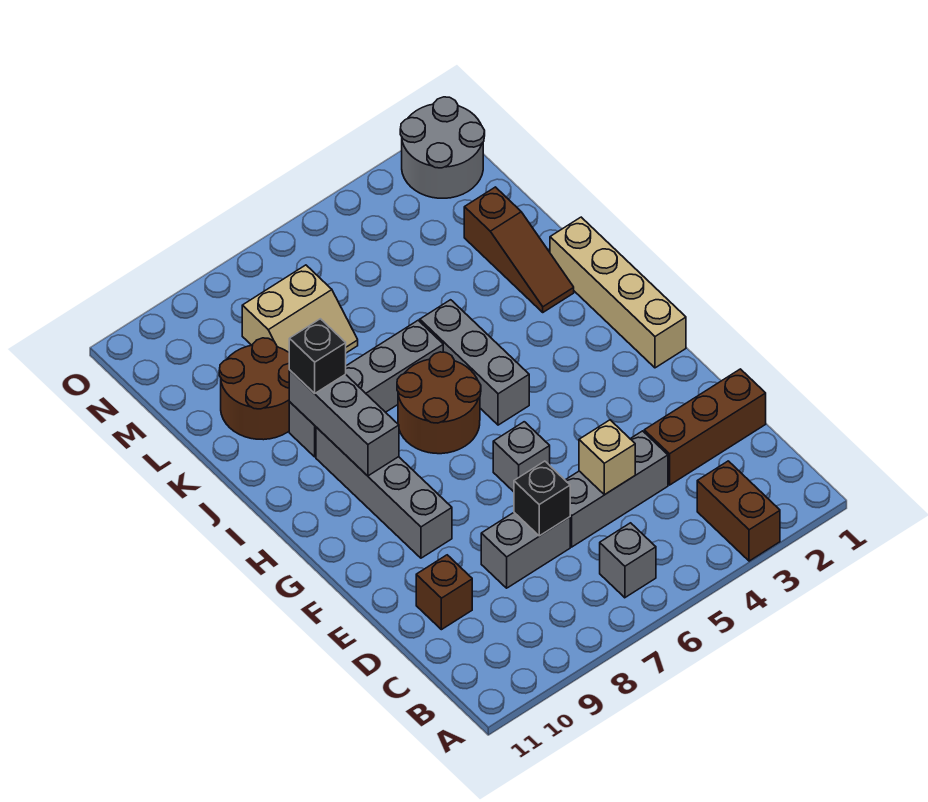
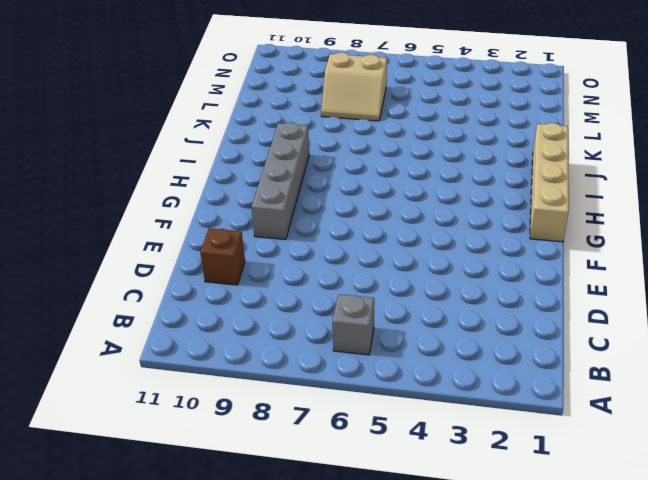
none -> brown brick A3:B3 level 1
none -> brown brick D1:D3 level 1
none -> grey brick D4:D6 level 1

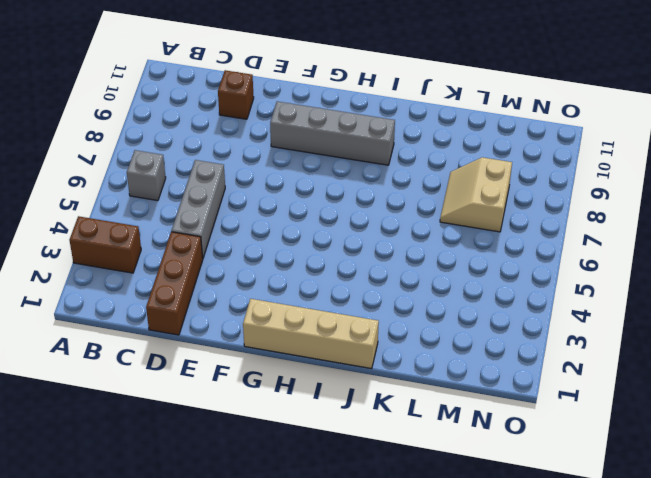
none -> grey brick D7:D8 level 1
none -> grey brick F6 level 1
none -> grey brick H5:J5 level 1

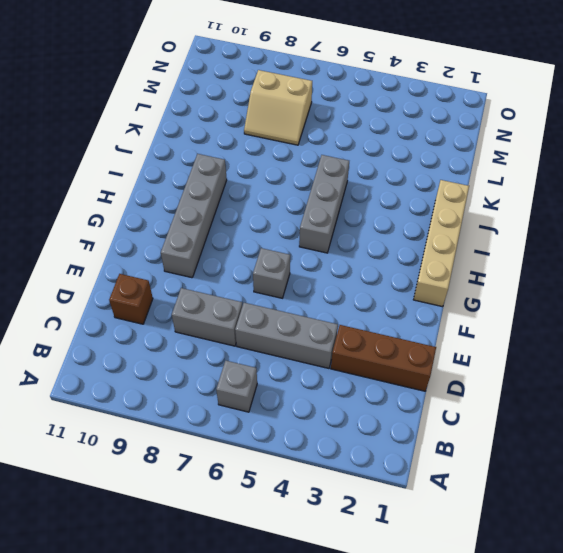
none -> brown brick A3:B3 level 1
none -> brown round brick H6:I7 level 1
none -> brown slope J2:L2 level 1 top L

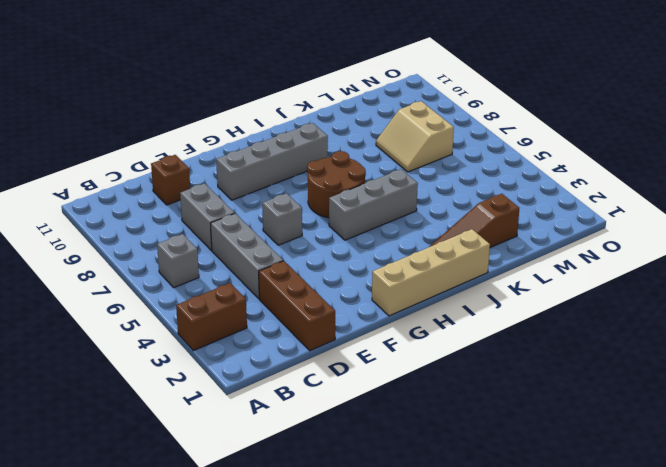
none -> grey brick J6:J9 level 1
none -> brown round brick K9:L10 level 1
none -> grey round brick N1:O2 level 1

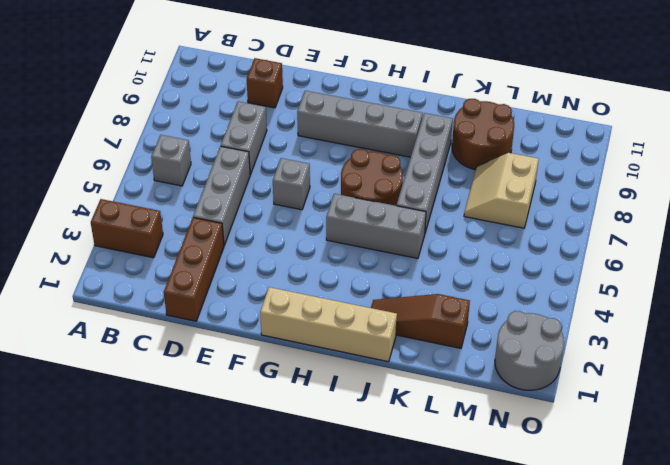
none -> tan brick D5 level 2
none -> black brick D7 level 2
none -> grey brick H9:J9 level 2

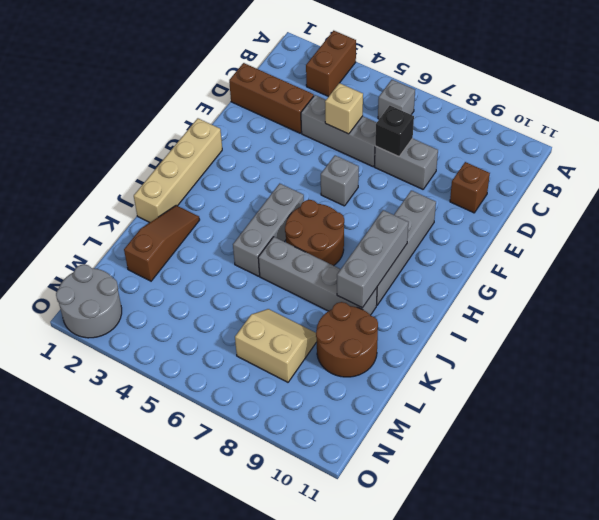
none -> black brick J9 level 3

